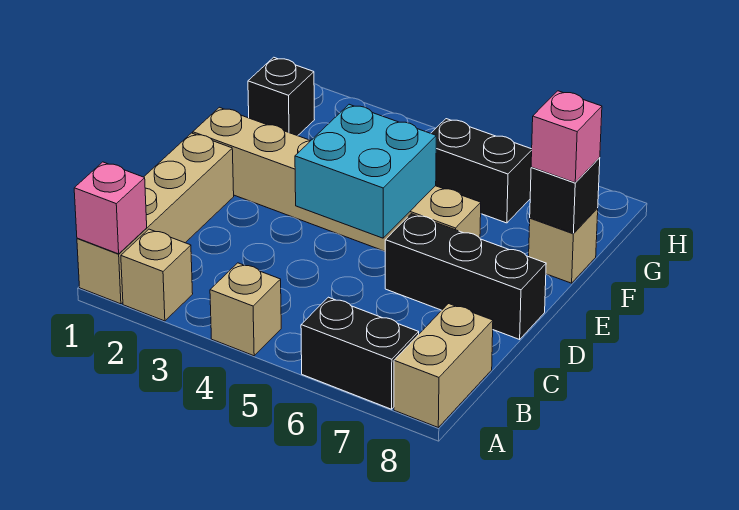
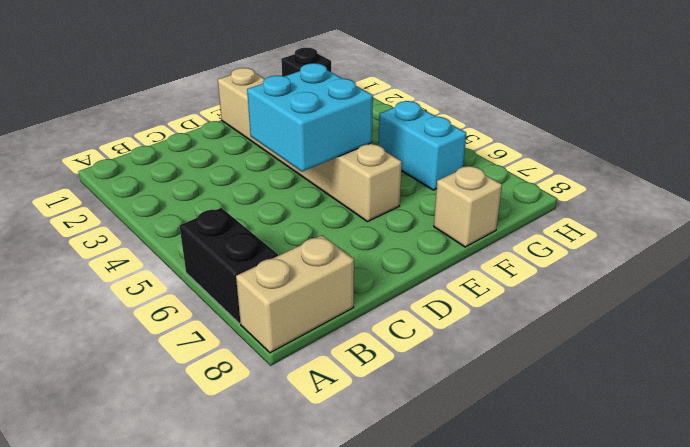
cyan brick G5:G6 level 1 -> black brick G5:G6 level 1
none -> tan brick A1:D1 level 1
none -> tan brick A2 level 1
none -> tan brick A4 level 1

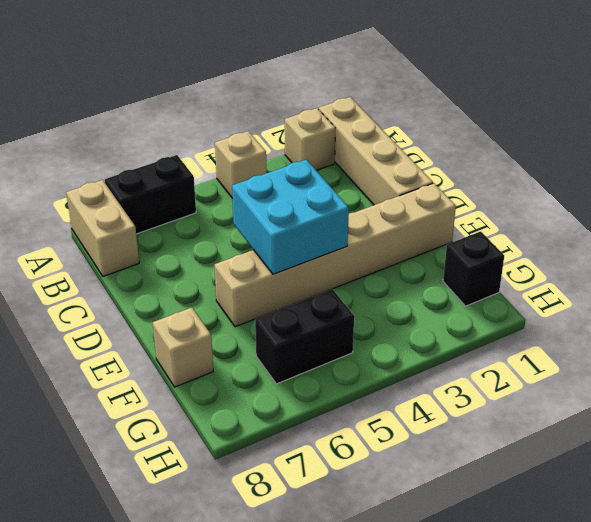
none -> black brick D6:D8 level 1
none -> pink brick A1 level 2
none -> black brick F8 level 2

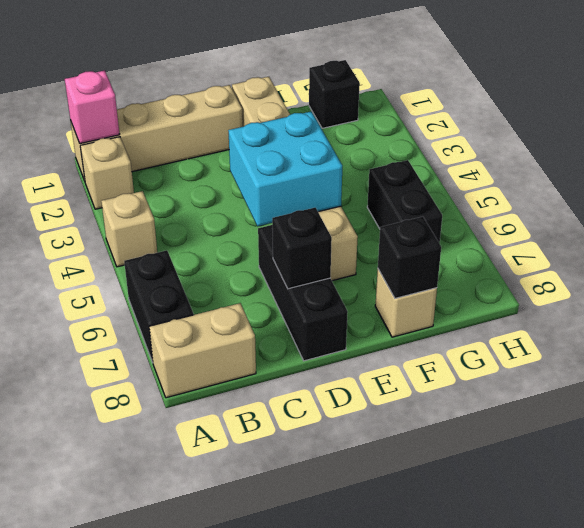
black brick D7 level 2 -> none
none -> pink brick F8 level 3

